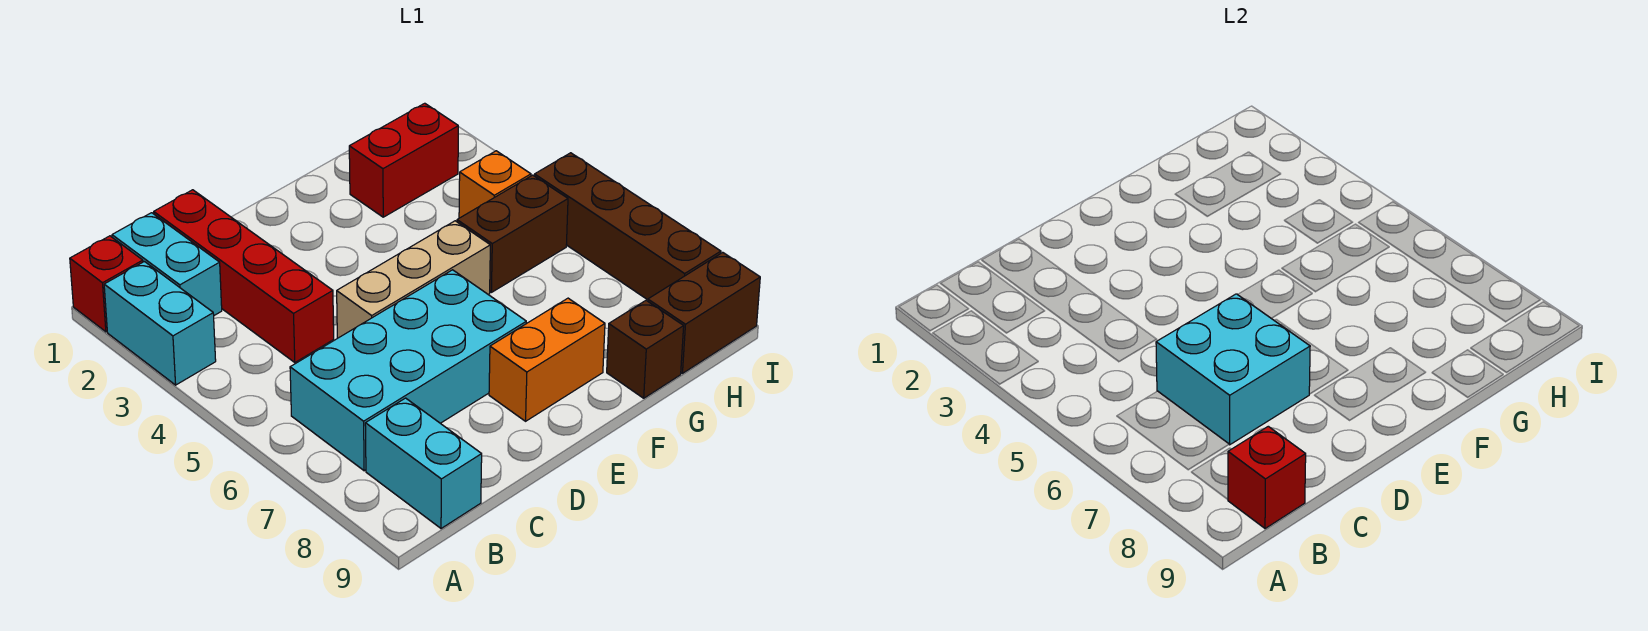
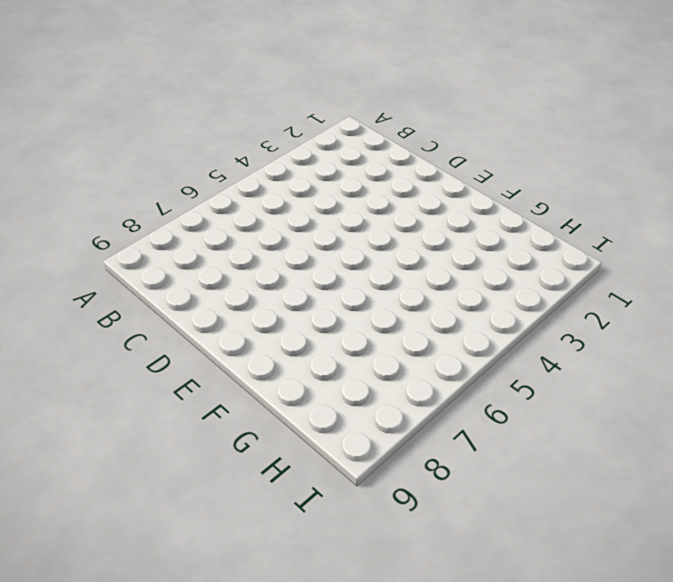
none -> red brick A1 level 1
none -> cyan brick A2:A3 level 1
none -> cyan brick B1:B2 level 1

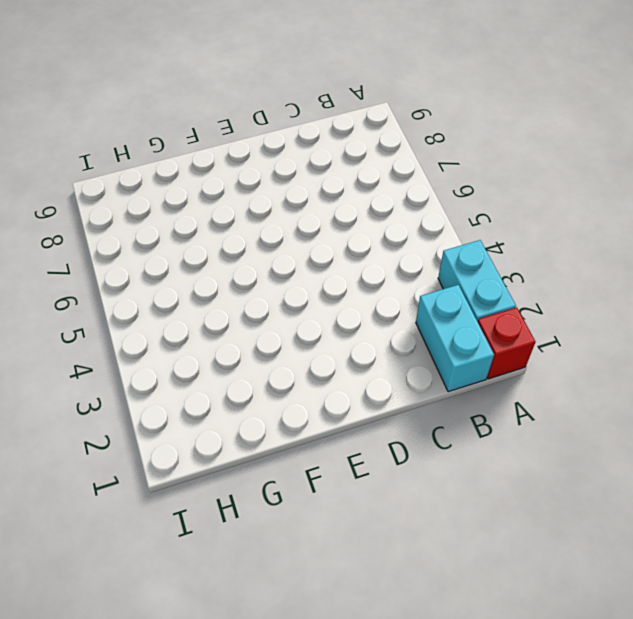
none -> cyan brick B6:E7 level 1
none -> cyan brick B8:B9 level 1
none -> red brick C1:C4 level 1

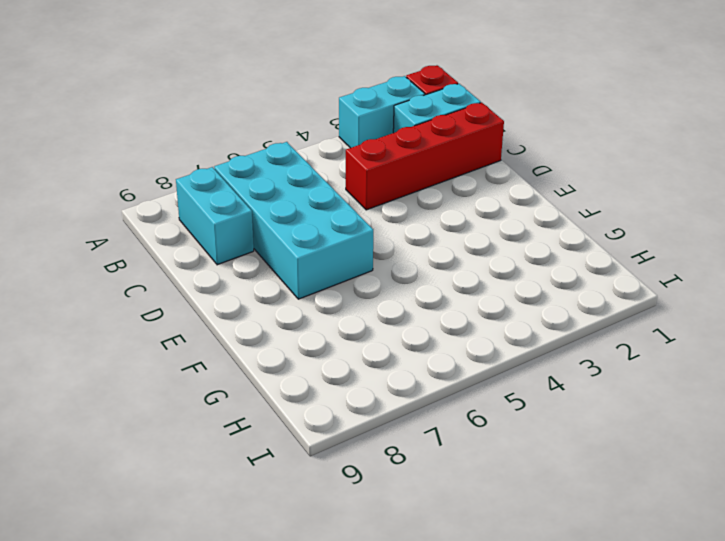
cyan brick B8:C8 level 1 -> cyan brick B8:B9 level 1
none -> tan brick D5:F5 level 1
none -> orange brick E8:F8 level 1
none -> red brick G2:H2 level 1

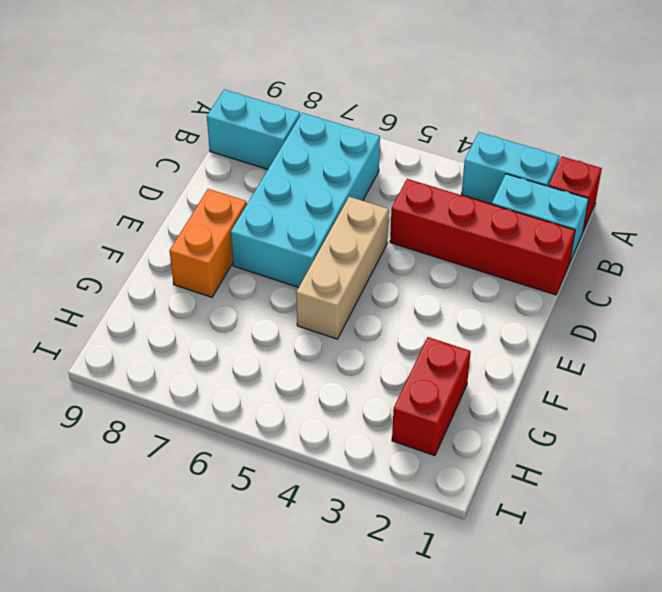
none -> brown brick G5:H5 level 1
none -> brown brick G9 level 1
none -> orange brick H4 level 1

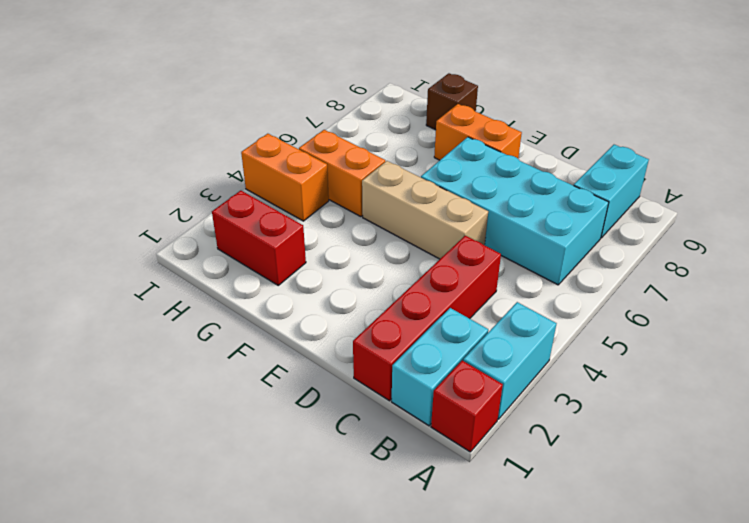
orange brick G5:H5 level 1 -> brown brick G5:H5 level 1
orange brick H4:I4 level 1 -> orange brick H4 level 1
none -> brown brick H9:I9 level 1
none -> brown brick I5:I8 level 1
none -> red brick B9 level 2

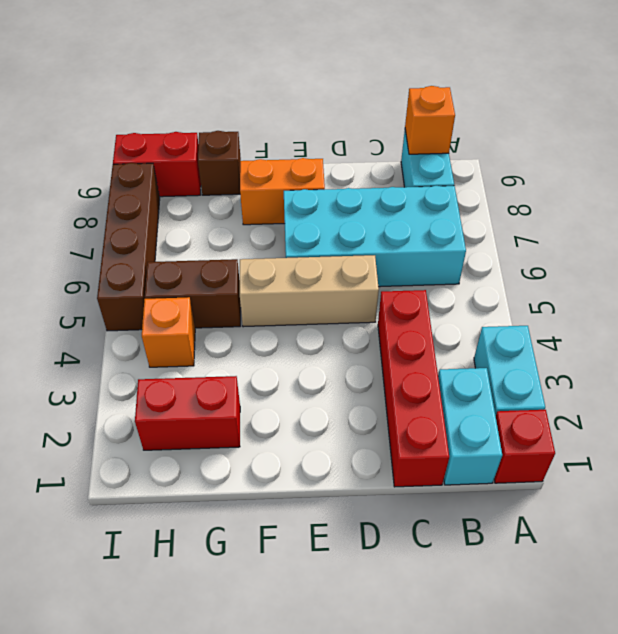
orange brick B9 level 2 -> red brick B9 level 2
red brick H9:I9 level 1 -> brown brick H9:I9 level 1
none -> cyan brick C6:D7 level 2

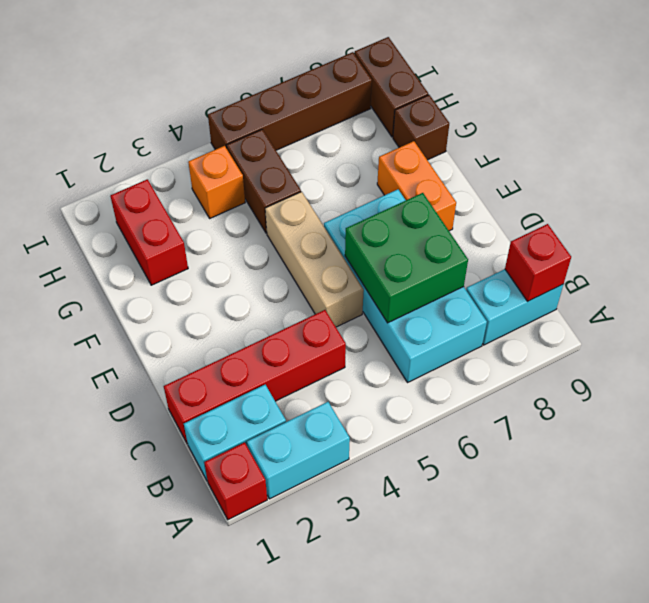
green brick C6:D7 level 2 -> cyan brick C6:D7 level 2

